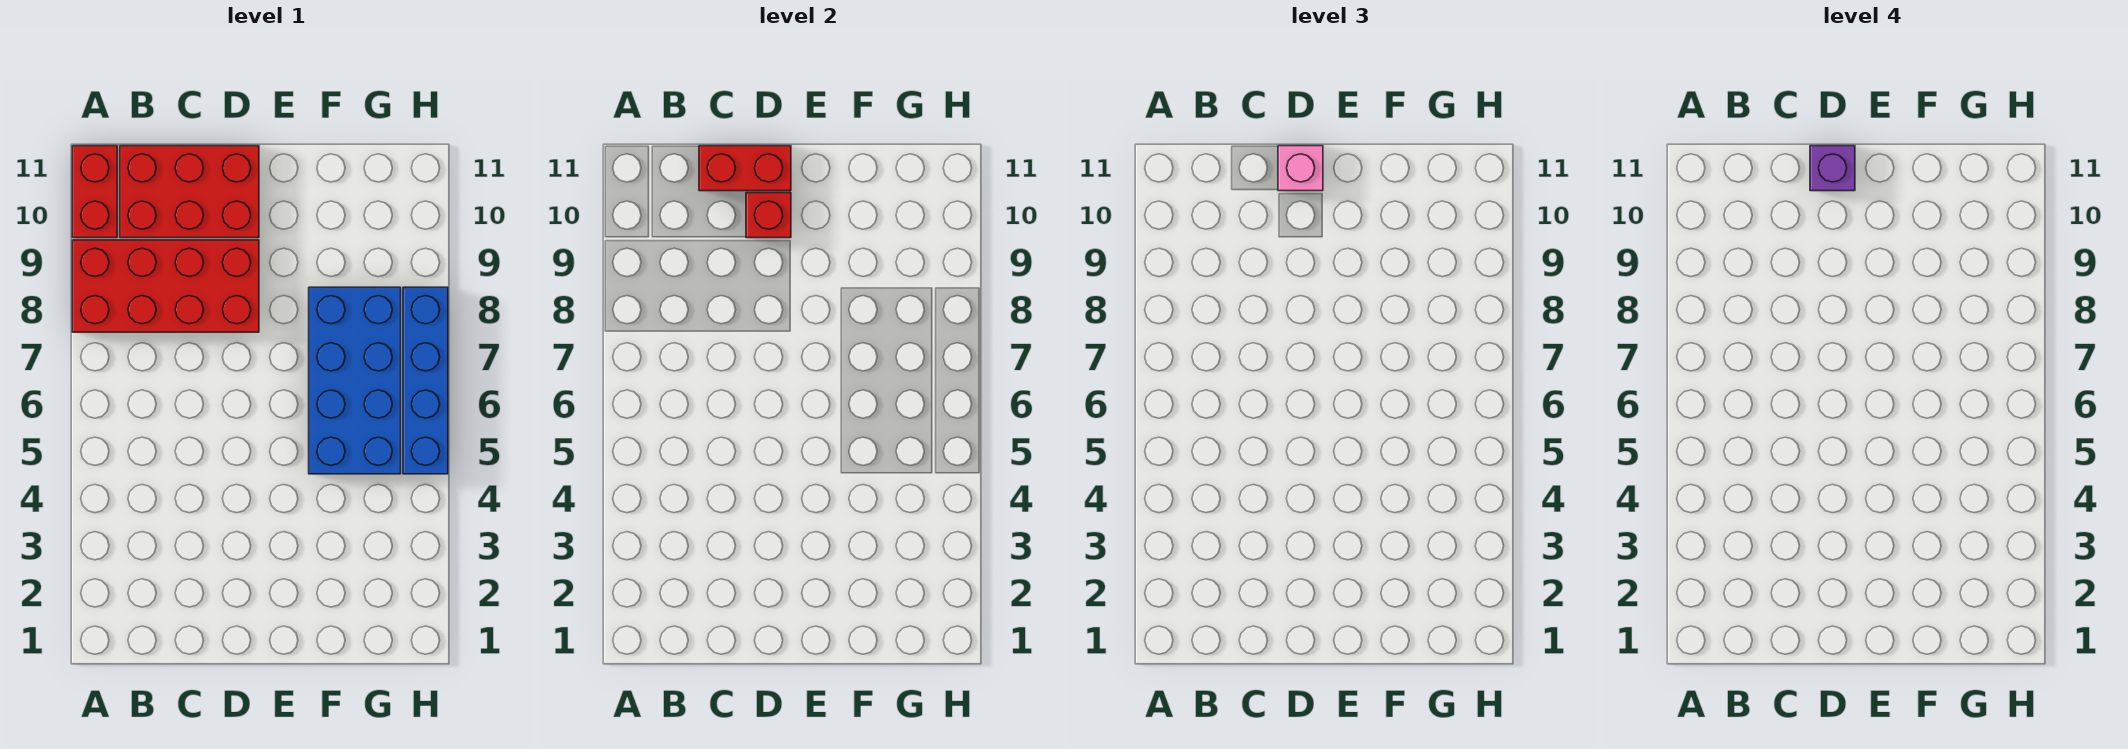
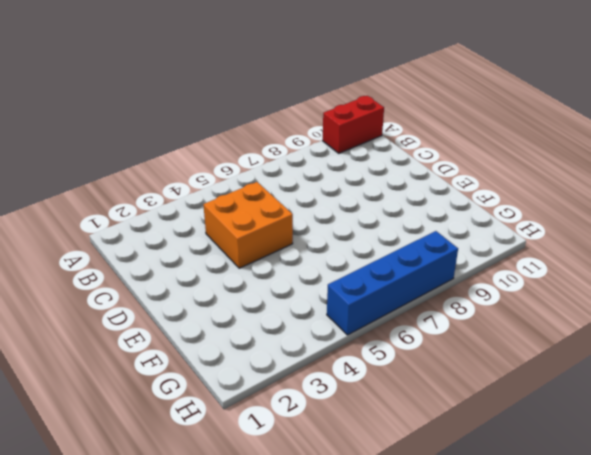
orange brick C4:D5 level 1 -> none
none -> red brick A8:D9 level 1
none -> red brick B10:D11 level 1

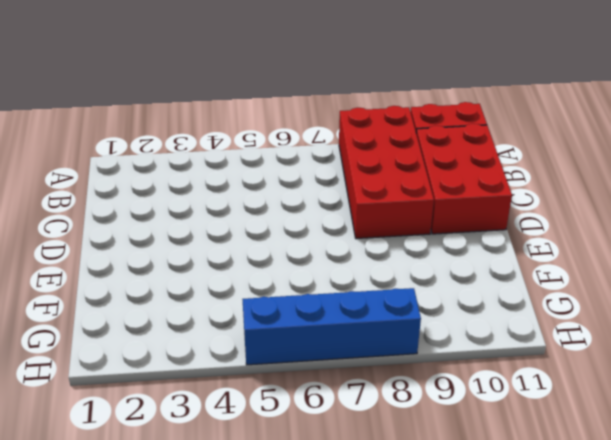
none -> blue brick F5:G8 level 1
none -> red brick C11:D11 level 2

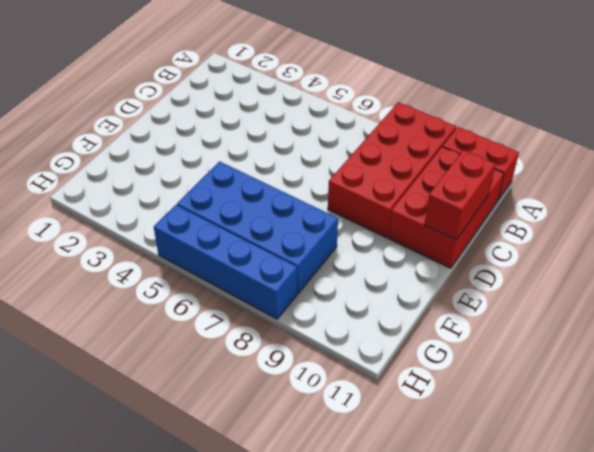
none -> red brick D10 level 2
none -> pink brick D11 level 3

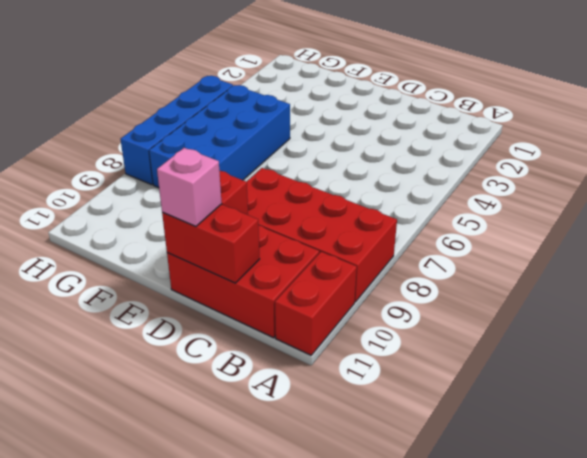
none -> purple brick D11 level 4

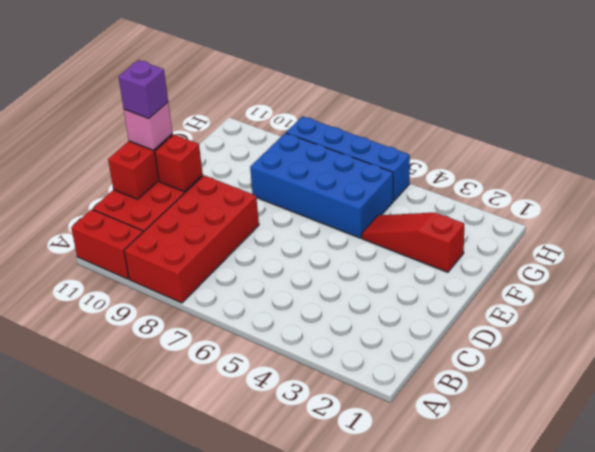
red slope F2:F4 level 1 top 2 -> none

